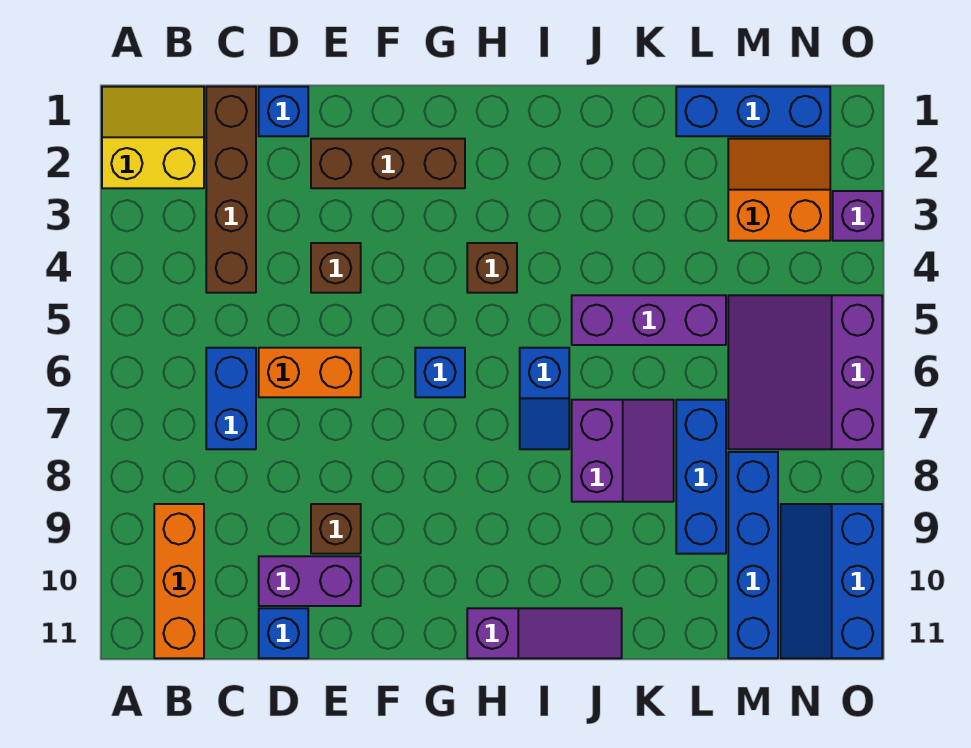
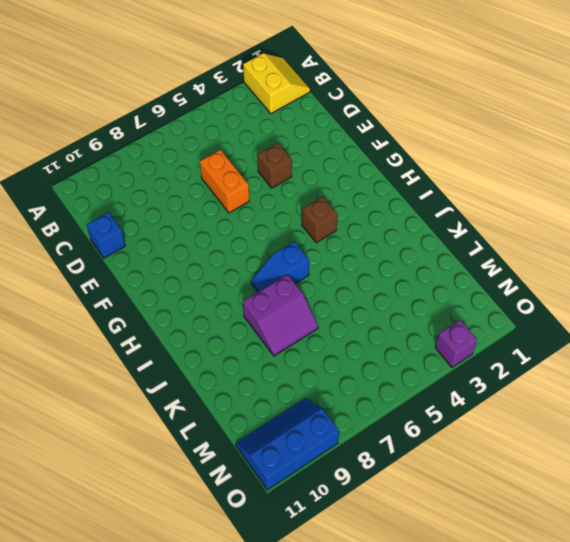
none -> orange brick B9:B11 level 1
none -> brown brick C1:C4 level 1
none -> blue brick C6:C7 level 1

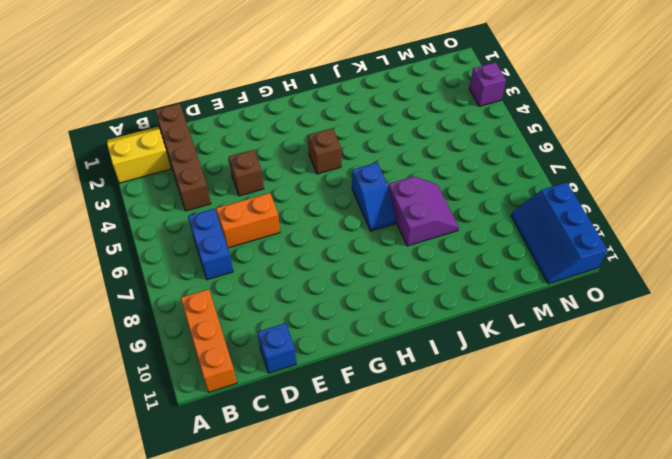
none -> blue brick D1 level 1
none -> purple brick D10:E10 level 1
none -> brown brick E2:G2 level 1

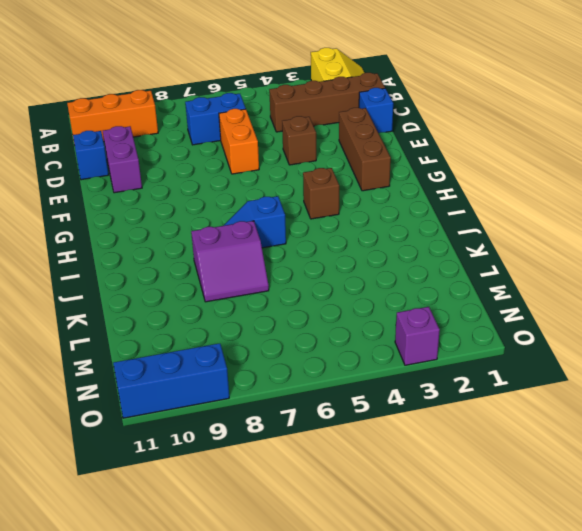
none -> brown brick E9 level 1
none -> blue brick G6 level 1
none -> purple slope H11:J11 level 1 top H

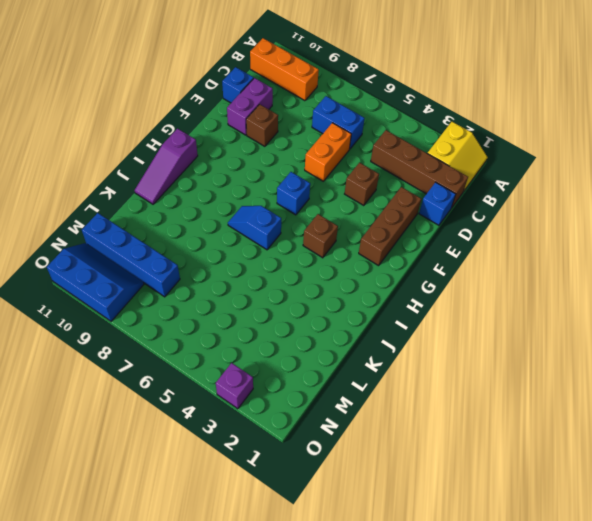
none -> purple brick J5:L5 level 1
none -> purple slope J7:K8 level 1 top J
none -> blue brick L1:N1 level 1

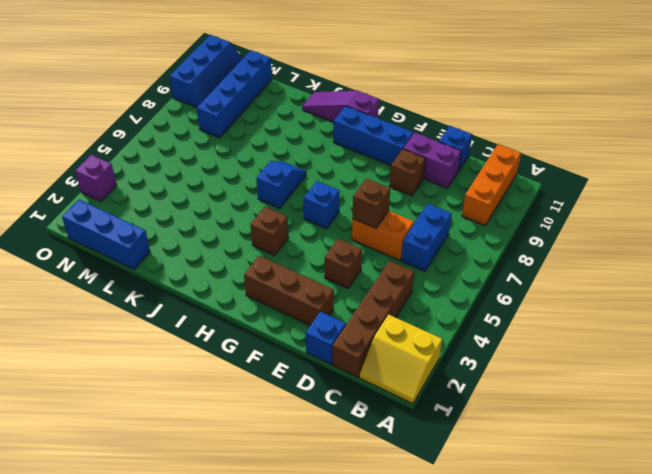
brown brick E6 level 2 -> none
blue brick F10:H10 level 1 -> blue brick L7:L9 level 1
none -> purple brick J5:L5 level 1
none -> purple slope J7:K8 level 1 top J
none -> orange slope M2:N3 level 1 top 3

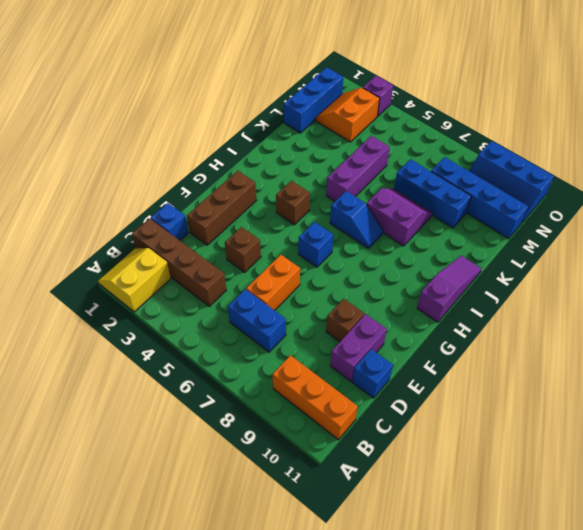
none -> purple slope M5:O7 level 1 top O

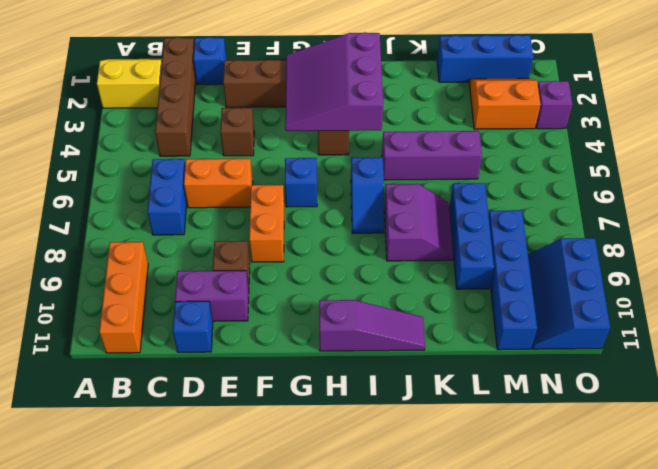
orange brick F7:F8 level 1 -> none
purple slope G2:I4 level 2 top I -> purple slope M5:O7 level 1 top O

